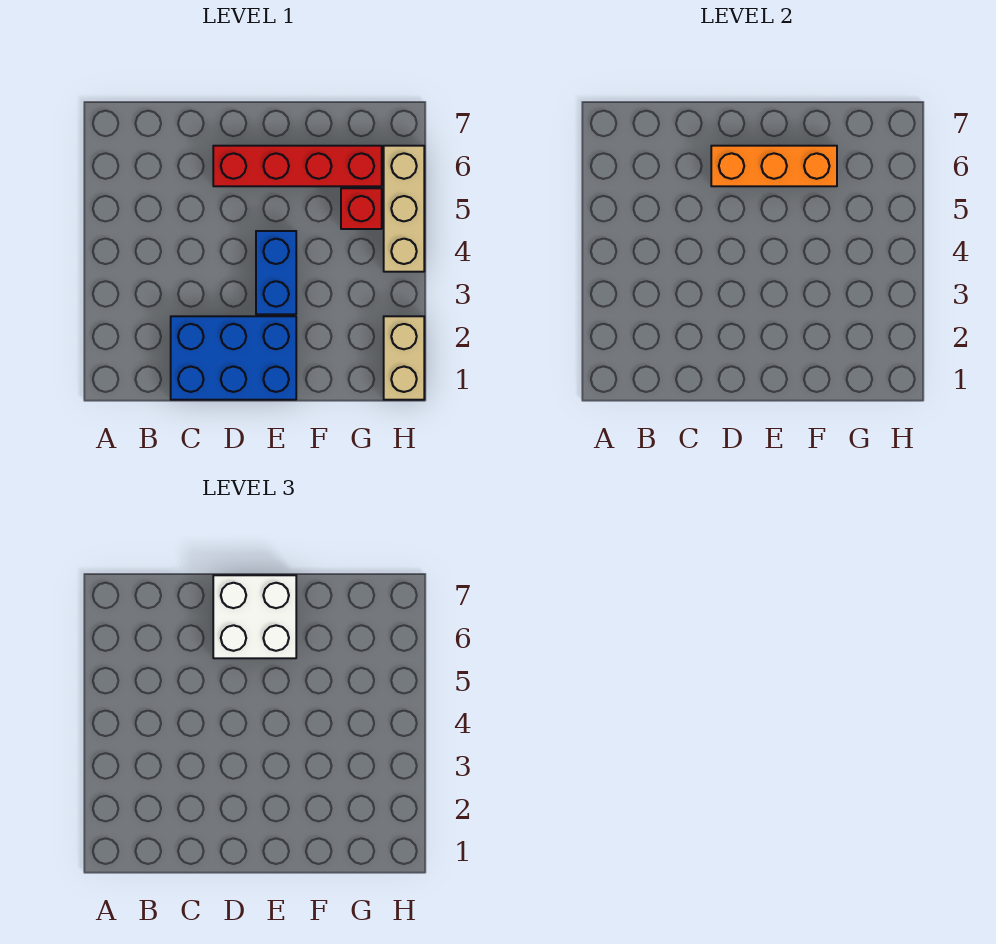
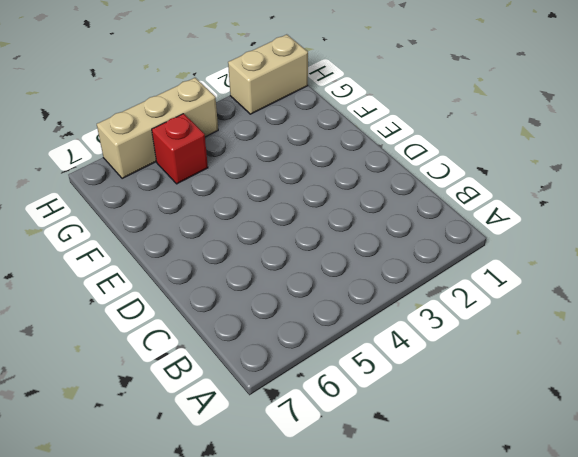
none -> blue brick C1:E2 level 1
none -> red brick D6:G6 level 1

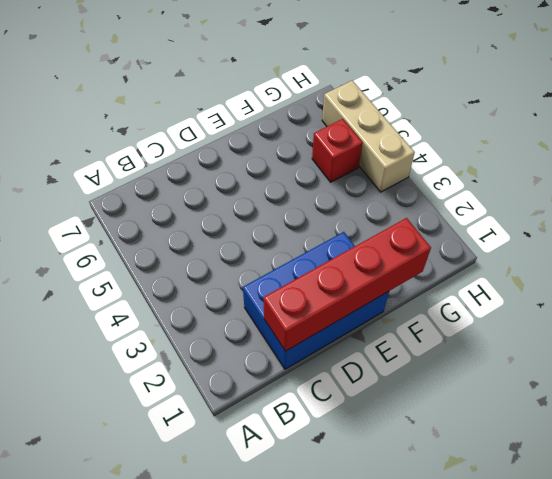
red brick C1:F1 level 2 -> red brick D6:G6 level 1
none -> blue brick E3:E4 level 1
none -> tan brick H1:H2 level 1

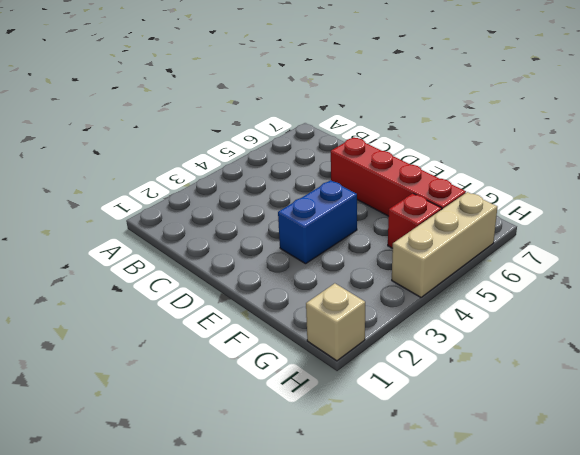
tan brick H1 level 1 -> tan brick H1:H2 level 1
none -> blue brick C1:E2 level 1
none -> orange brick D6:F6 level 2

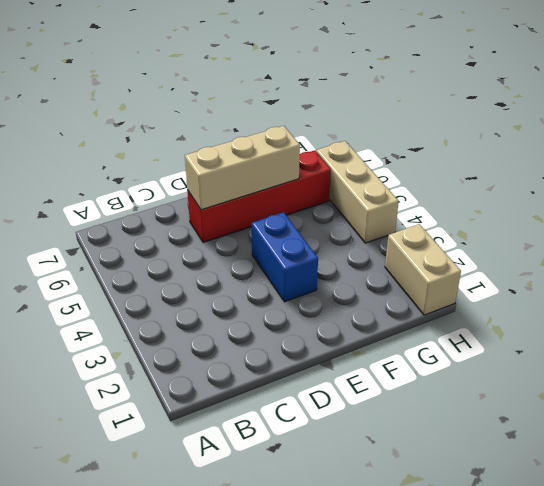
tan brick D6:F6 level 2 -> orange brick D6:F6 level 2
none -> blue brick C1:E2 level 1
none -> red brick G5 level 1

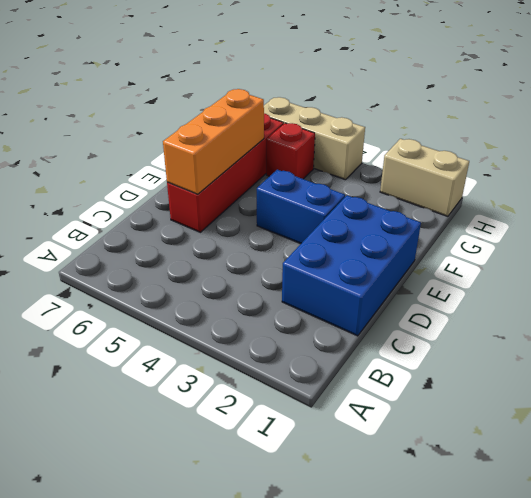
none -> white brick D6:E7 level 3

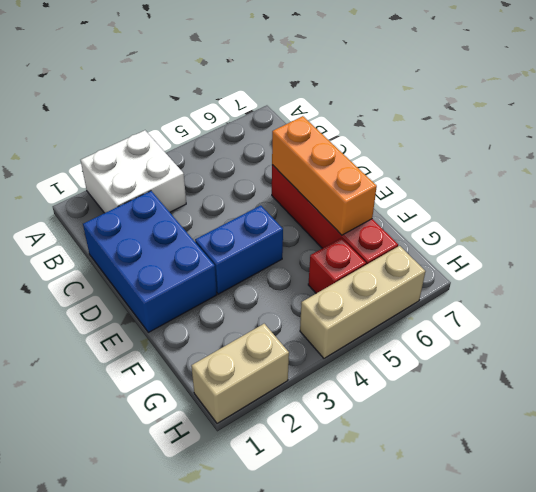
white brick A2:B3 level 1 -> white brick D6:E7 level 3

